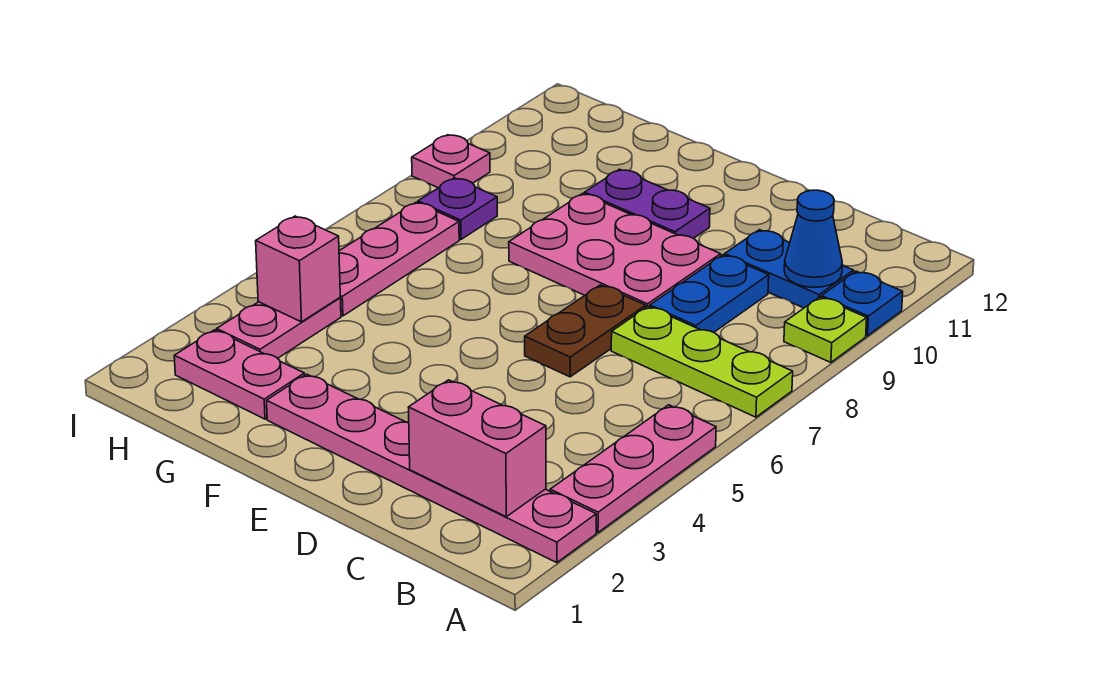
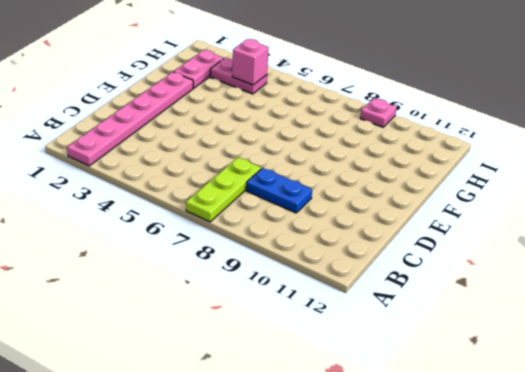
none -> pink plate A3:A5 level 1
none -> lime plate A9 level 1
none -> blue plate A10 level 1

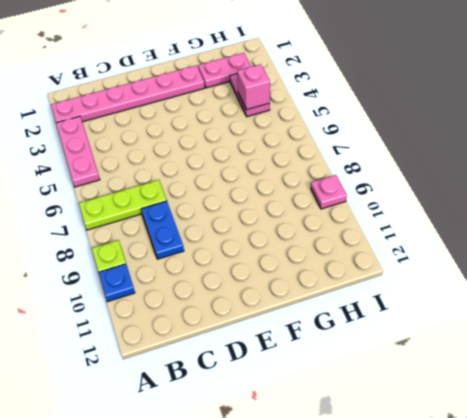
none -> blue plate B10:C10 level 1
none -> brown plate D6:D7 level 1
none -> pink plate D8:F9 level 1

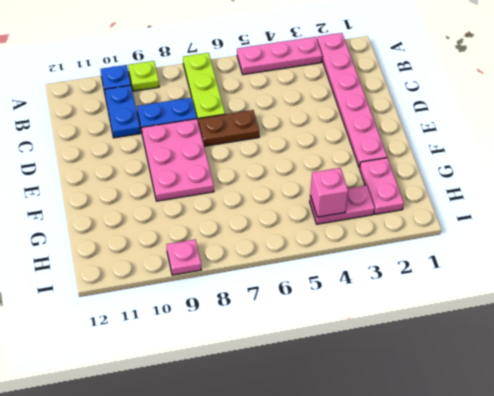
none -> purple plate E10:F10 level 1
none -> pink plate H5:H7 level 1
none -> purple plate H8 level 1

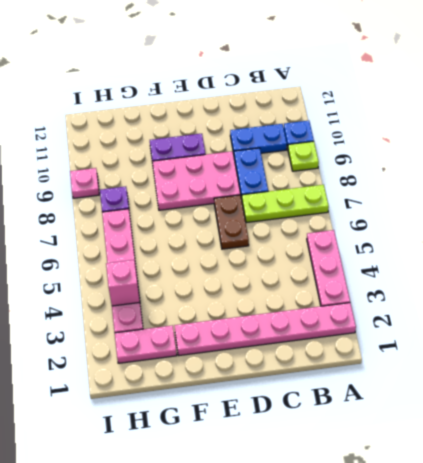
none -> pink brick B2:C2 level 2
none -> blue cone B10 level 2

